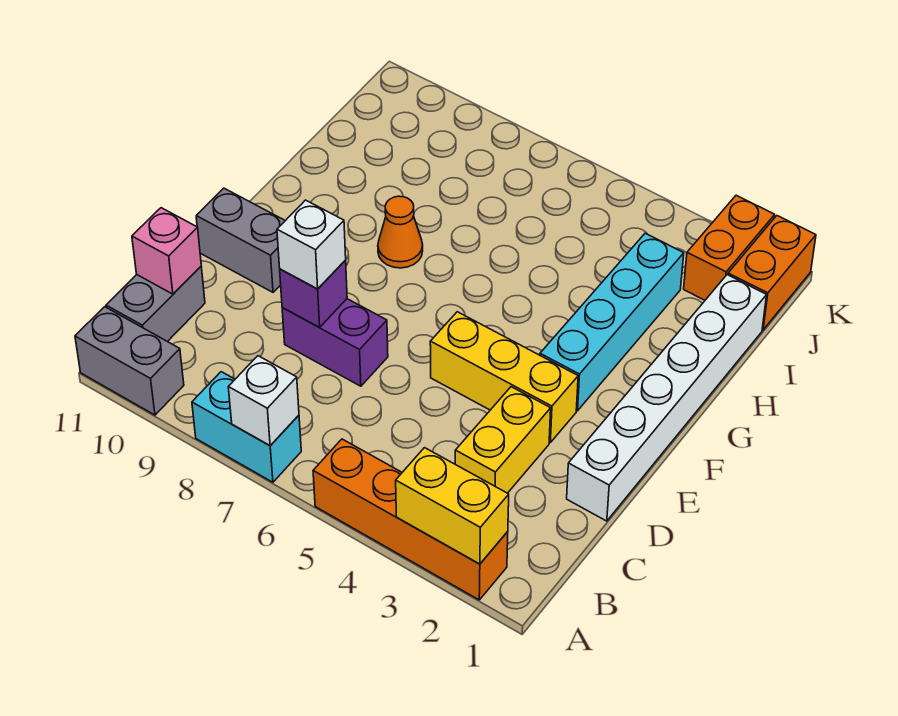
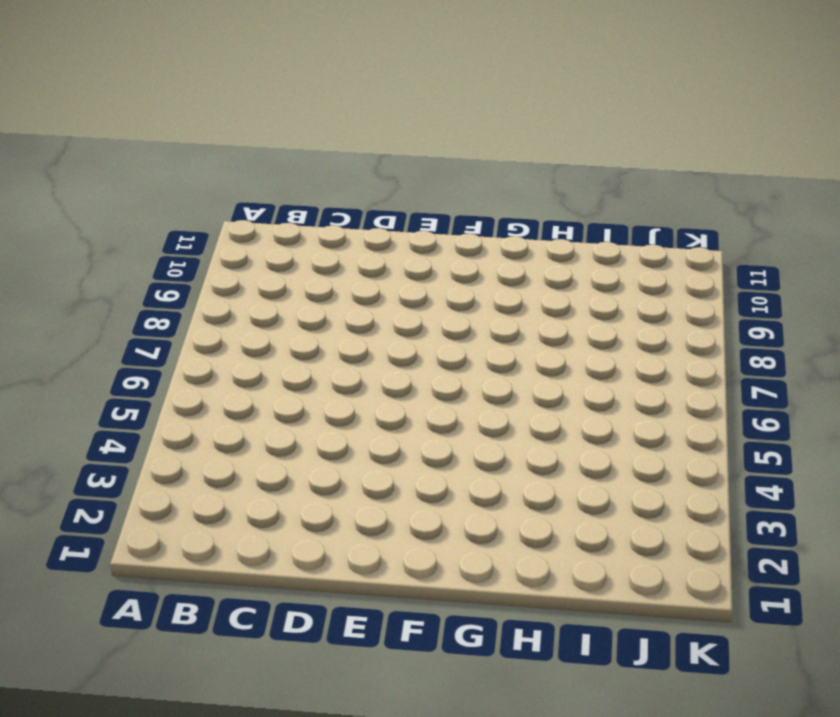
none -> orange brick A2:A5 level 1
none -> cyan brick A7:A8 level 1
none -> grey brick A10:A11 level 1

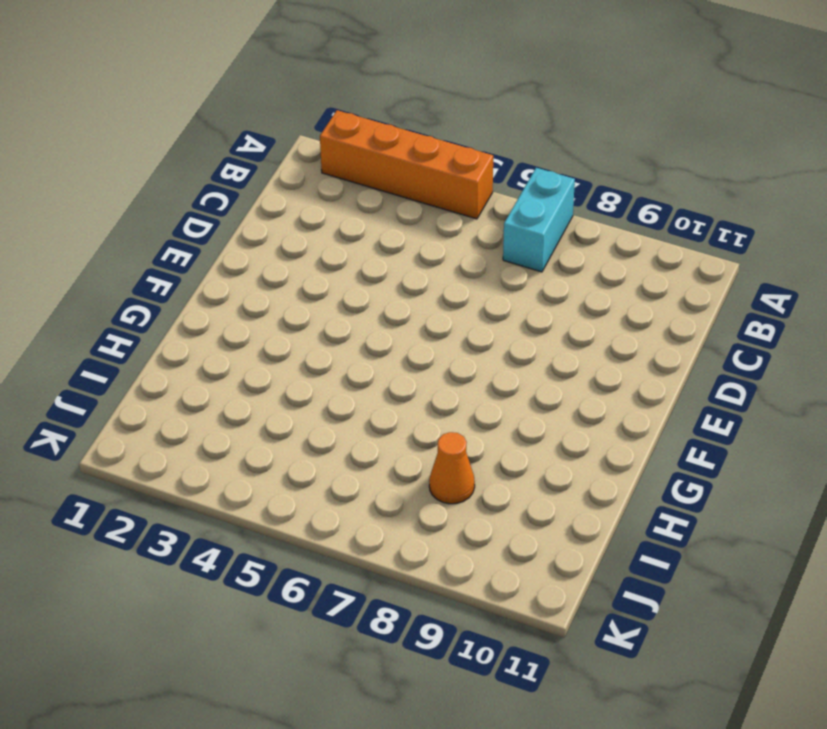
cyan brick A7:B7 level 1 -> cyan brick A7:A8 level 1
orange cone I8 level 1 -> orange cone G8 level 1
none -> grey brick A10:A11 level 1
none -> grey brick B11:C11 level 1
none -> yellow brick C3:D3 level 1

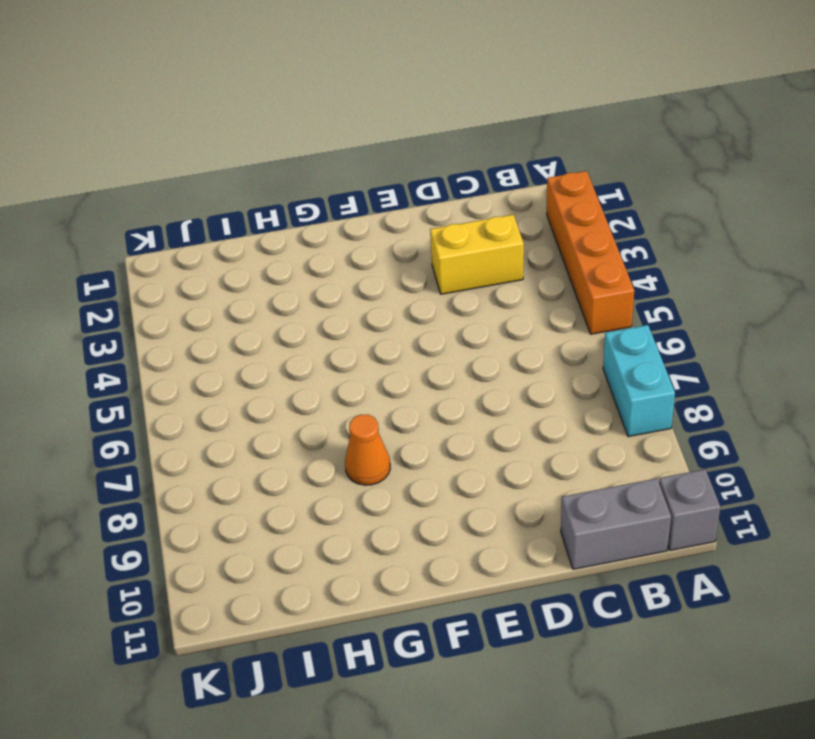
grey brick A11 level 1 -> grey brick A10:A11 level 1
none -> white brick D1:I1 level 1
none -> purple brick D7:D8 level 1
none -> yellow brick E3:E5 level 1

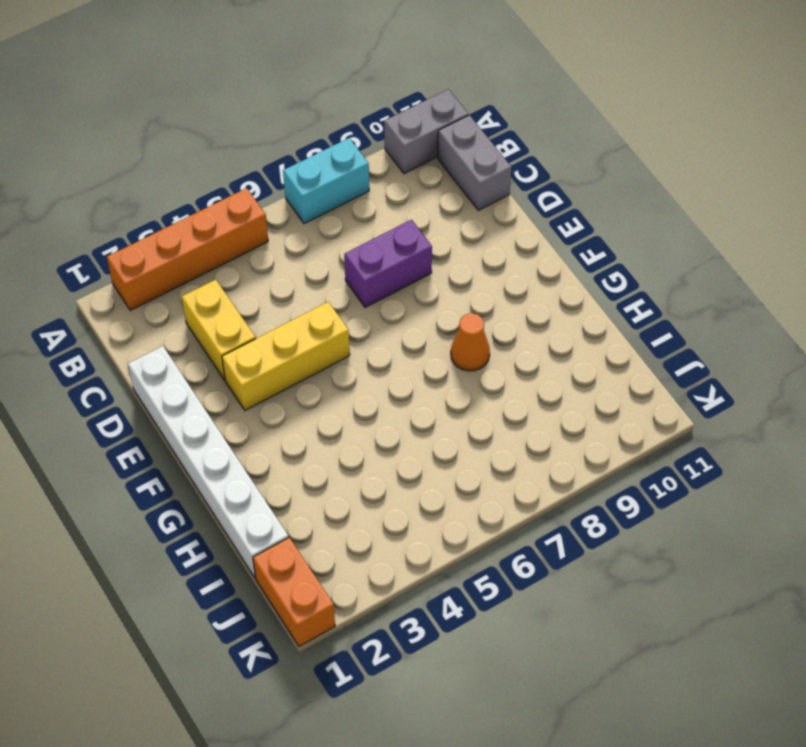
none -> grey brick E10:E11 level 1
none -> cyan brick F3:I3 level 1
none -> orange brick J2:K2 level 1

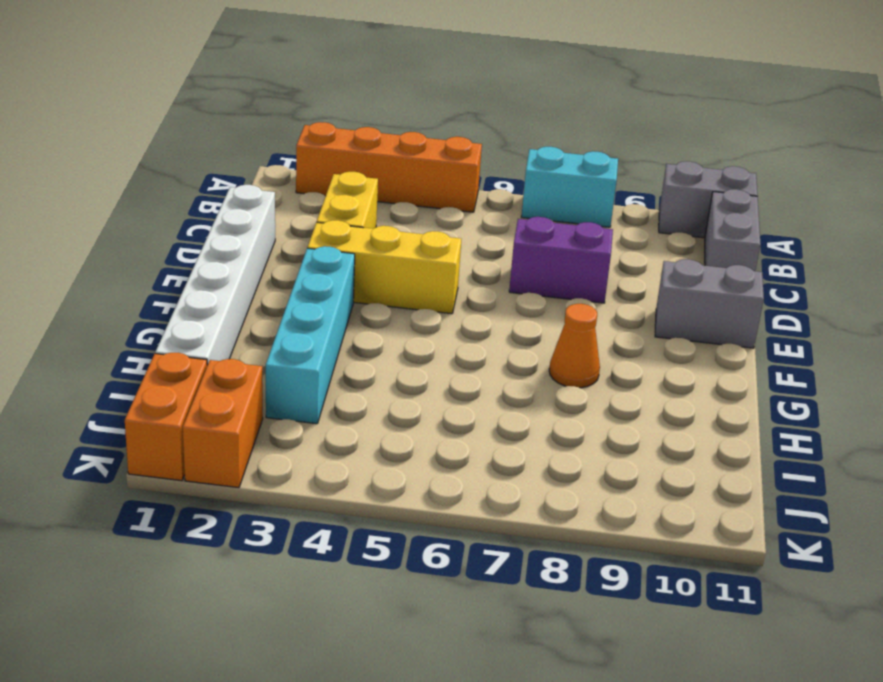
none -> yellow brick A2:A3 level 2
none -> white brick A7 level 2
none -> pink brick C11 level 2

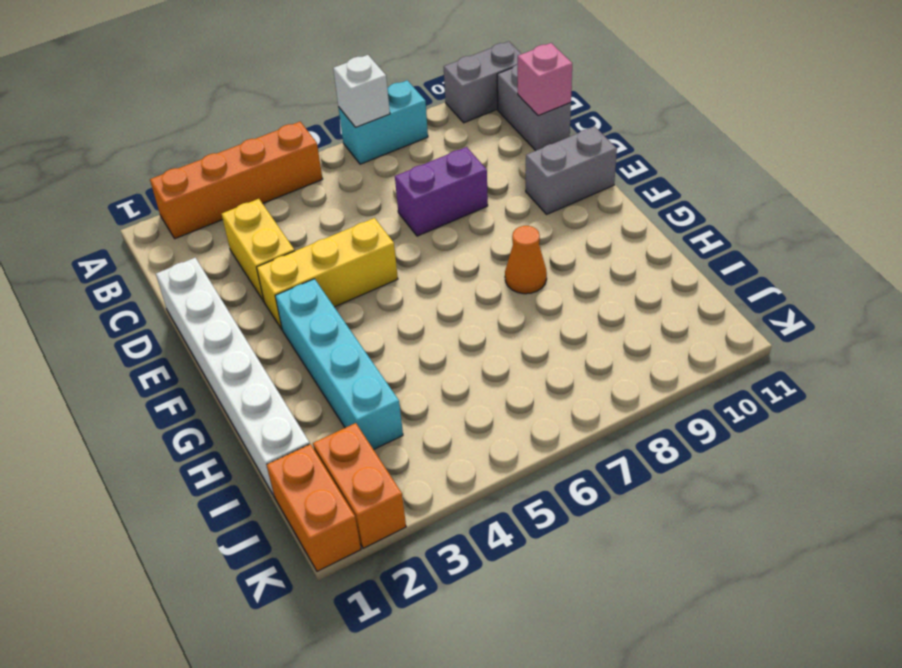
none -> yellow brick A2:A3 level 2
none -> purple brick D8 level 2
none -> white brick D8 level 3

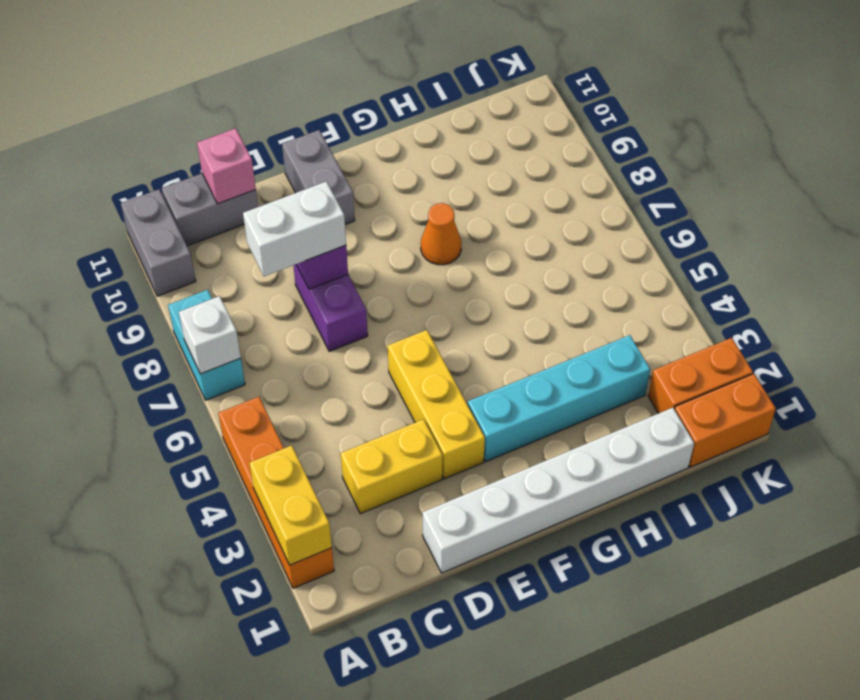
white brick C8:D8 level 3 -> white brick D8 level 3

